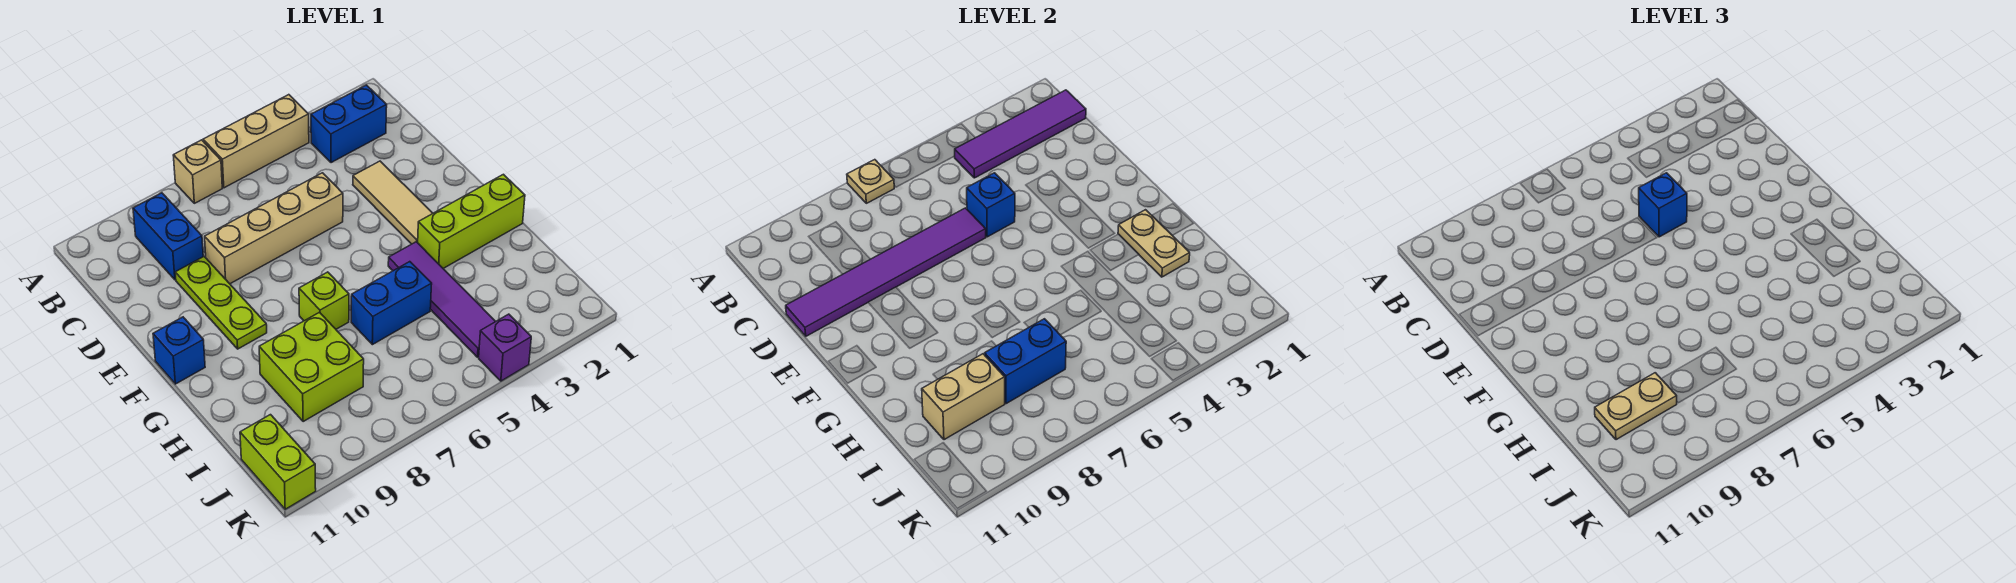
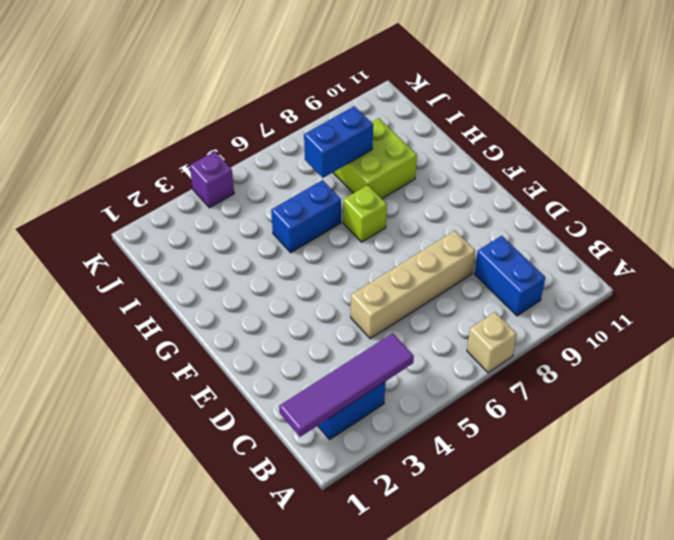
none -> tan brick A4:A6 level 1
none -> tan tile D3:F3 level 1
none -> lime plate D9:F9 level 1

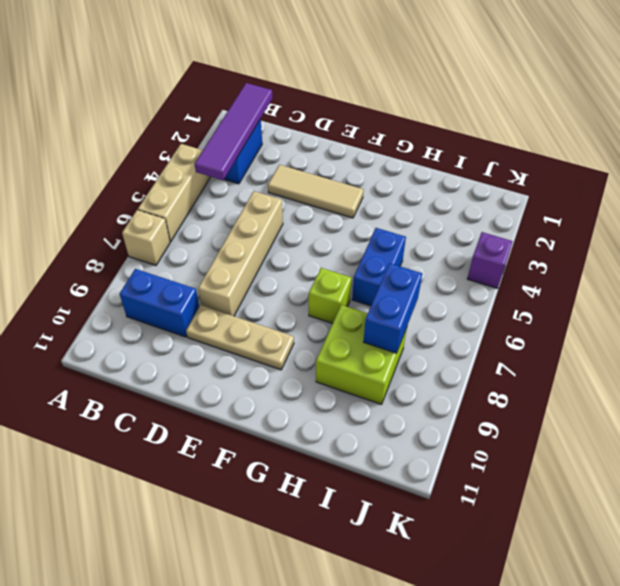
tan plate D9:F9 level 1 -> lime plate D9:F9 level 1
none -> blue brick F11 level 1
none -> lime brick G1:G3 level 1
none -> purple tile G4:J4 level 1

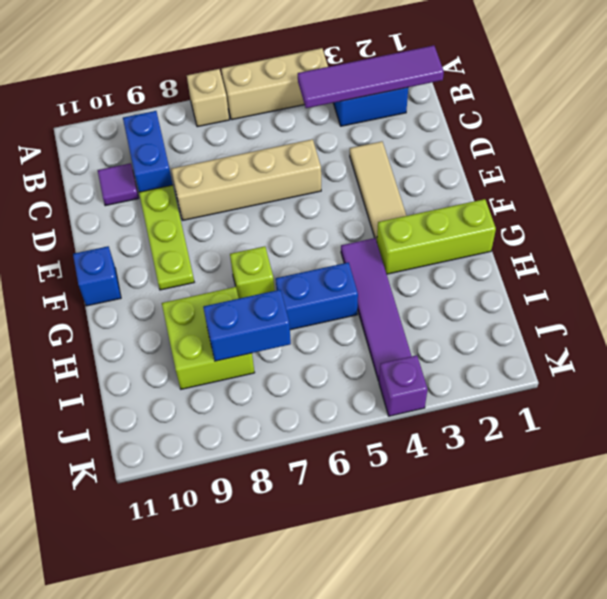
purple tile C10 level 1 -> none
none -> lime brick J11:K11 level 1
none -> tan plate A7 level 2
none -> blue brick D5 level 2

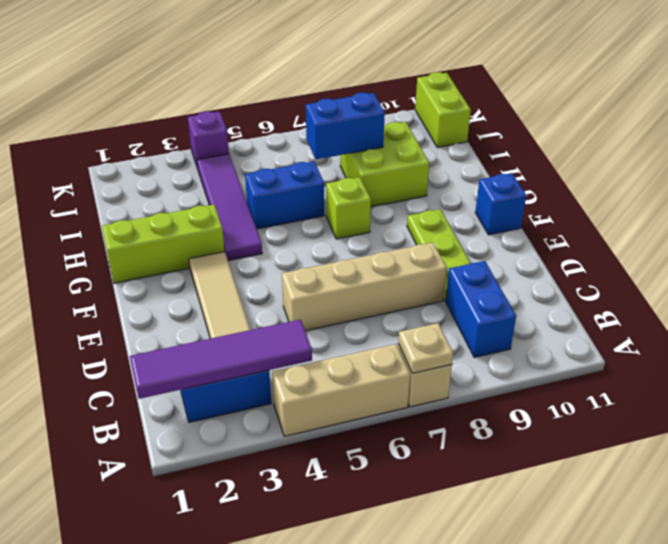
none -> blue brick D5 level 2
none -> purple tile D6:D11 level 2
none -> tan plate G2:H2 level 2

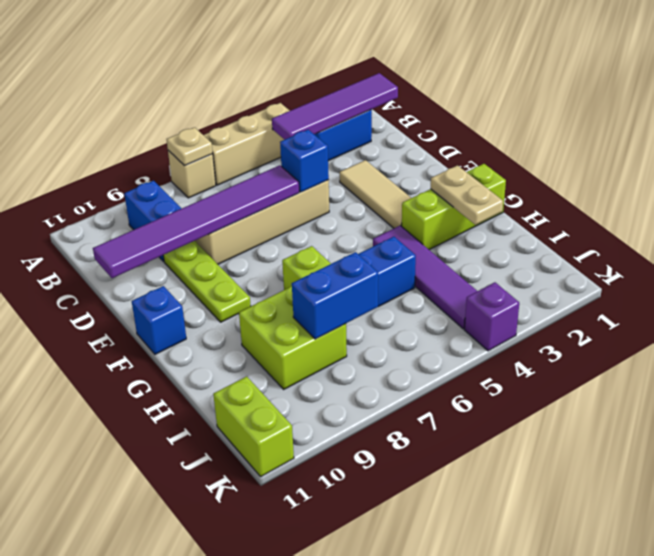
none -> tan brick I9:I10 level 2
none -> blue brick D5 level 3
none -> tan plate I9:I10 level 3

